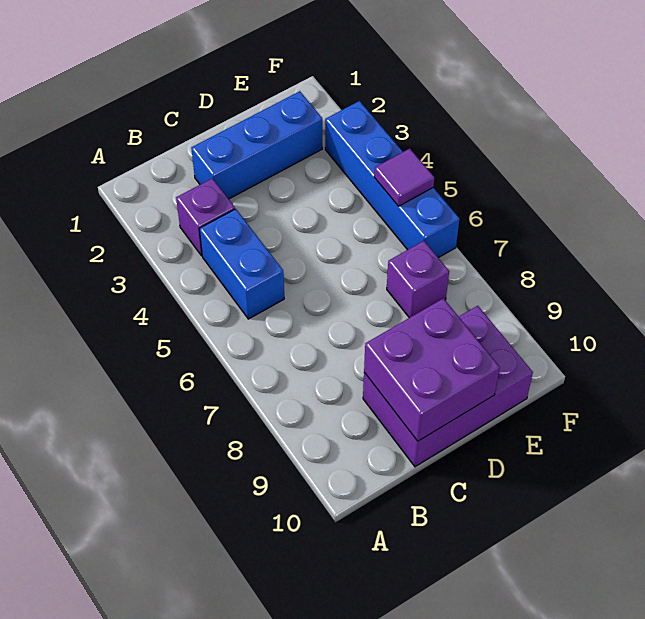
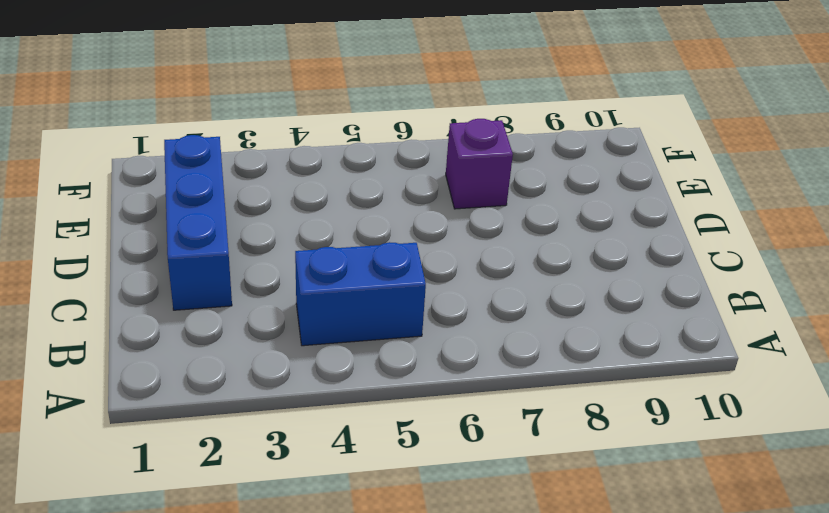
none -> purple brick B3 level 1
none -> purple brick C9:E10 level 1

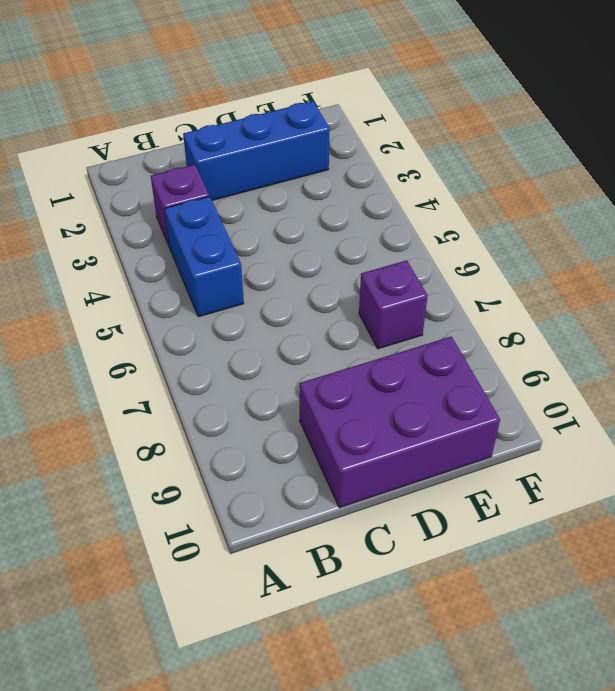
none -> blue brick F3:F6 level 1
none -> purple brick C9:D10 level 2

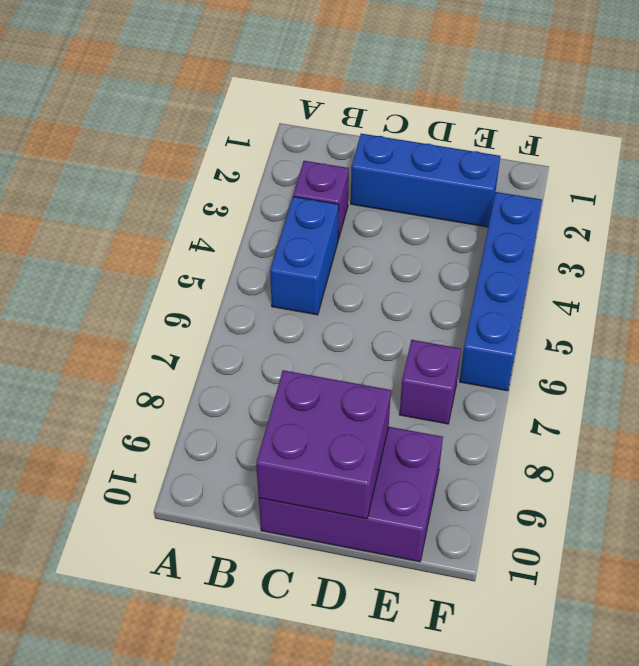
none -> purple tile F5 level 2

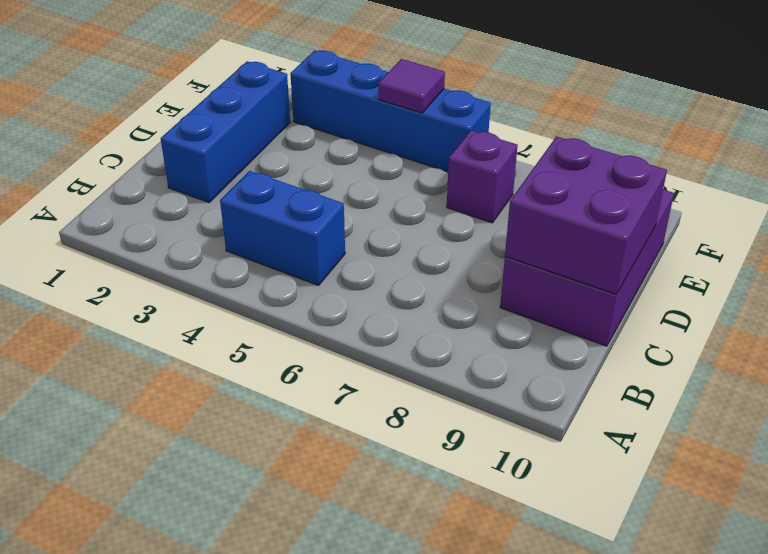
none -> purple brick B3 level 1

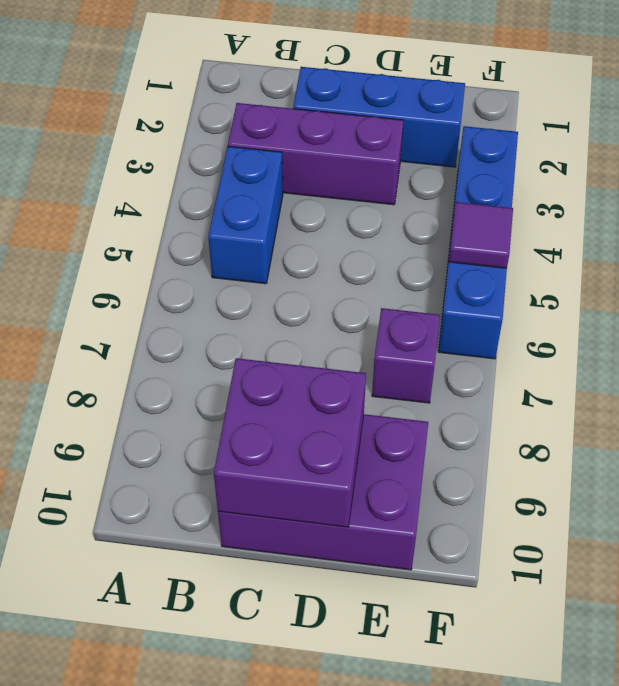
purple brick B3:D3 level 1 -> purple brick B3 level 1

